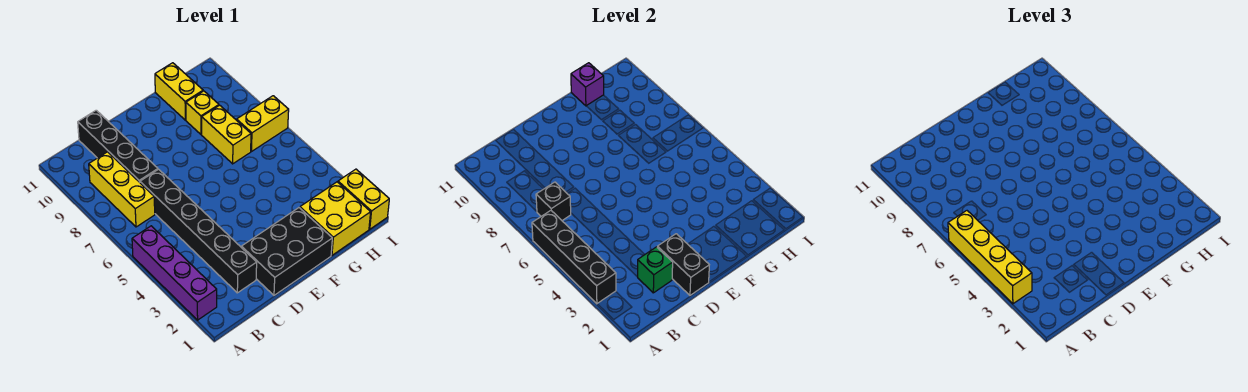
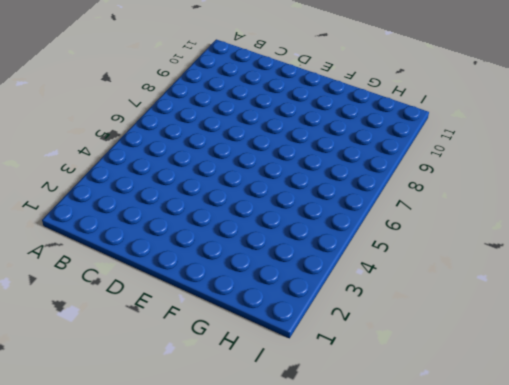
none -> purple brick A2:A5 level 1
none -> yellow brick B7:B9 level 1
none -> black brick C2:C7 level 1

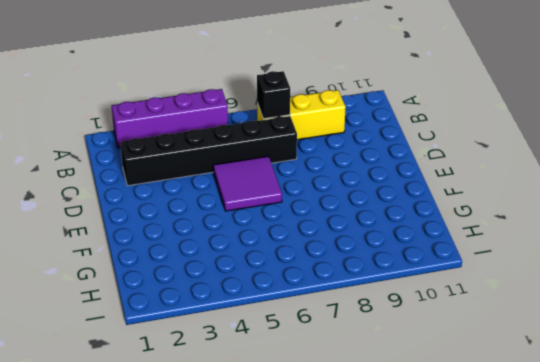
purple tile D5:E6 level 1 -> none
none -> black brick C8:C11 level 1
none -> black brick D1:F2 level 1
none -> yellow brick G1:H2 level 1

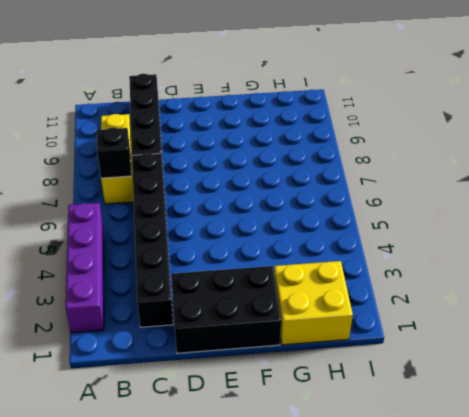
none -> yellow brick G7:G8 level 1
none -> yellow brick G9 level 1
none -> yellow brick G10:G11 level 1

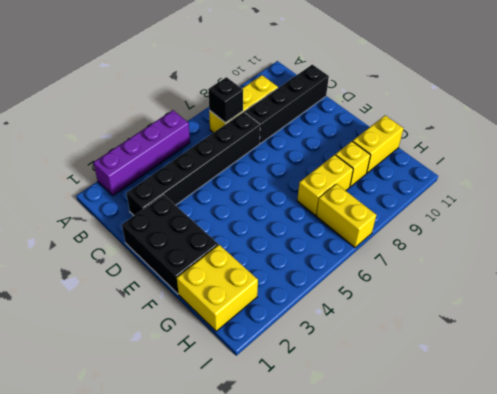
none -> yellow brick I1:I2 level 1
none -> black brick A3:A6 level 2
none -> green brick C2 level 2

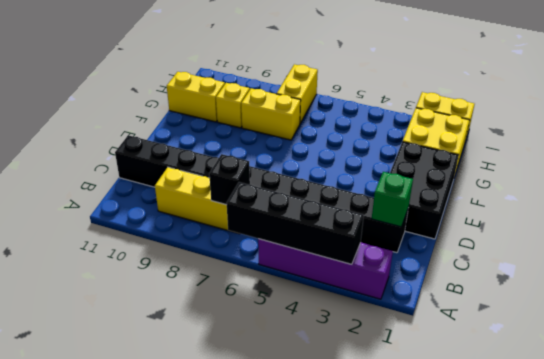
none -> black brick D1:D2 level 2
none -> purple brick G11 level 2
none -> yellow brick A3:A6 level 3

